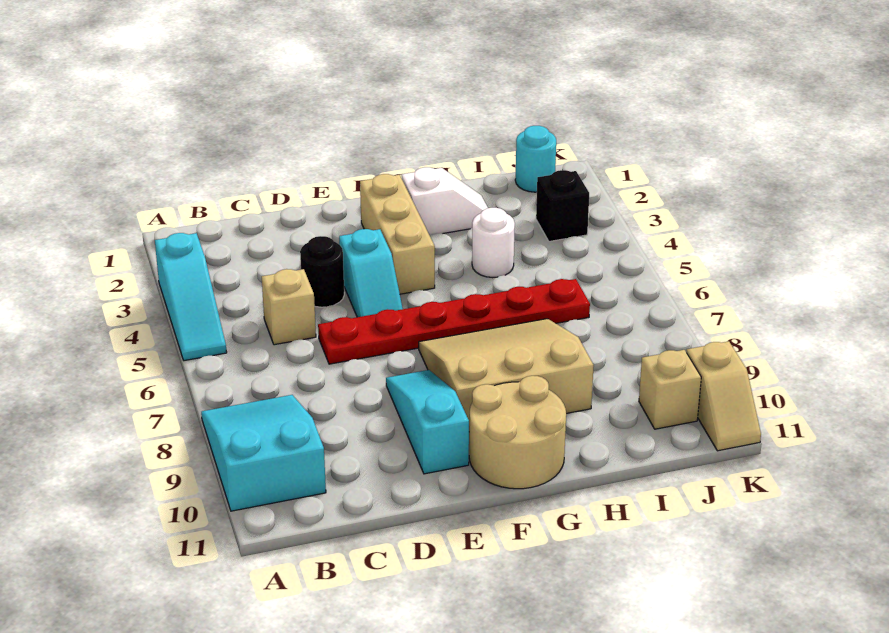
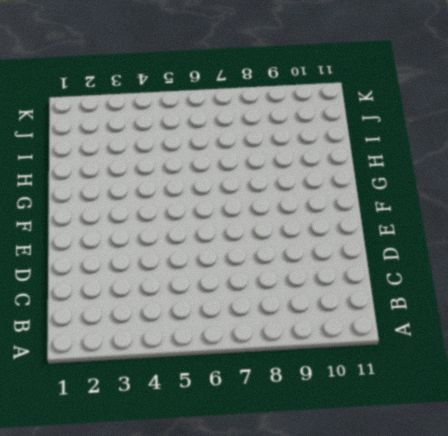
none -> cyan slope A3:A5 level 1 top 3
none -> cyan slope A8:B10 level 1 top 10
none -> tan brick C5 level 1

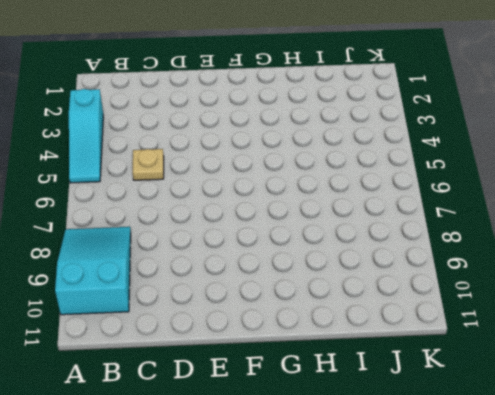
tan plate C5 level 1 -> tan brick C5 level 1
none -> black round brick D4 level 1
none -> red plate D6:I6 level 1
none -> cyan slope E4:E5 level 1 top 4

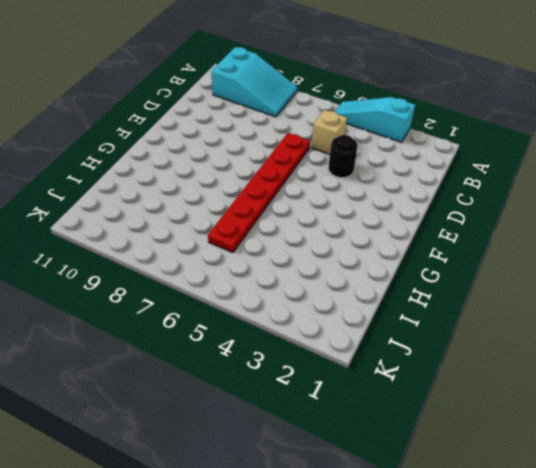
none -> cyan slope E4:E5 level 1 top 4
none -> cyan slope E8:E10 level 1 top 10
none -> tan brick F2:F4 level 1

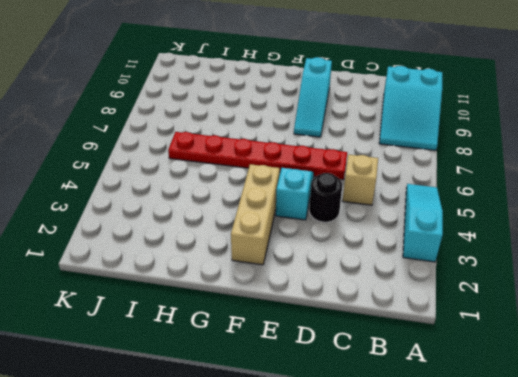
none -> tan slope F7:H9 level 1 top 9
none -> tan round brick F10:G11 level 1
none -> white slope G2:H2 level 1 top G

